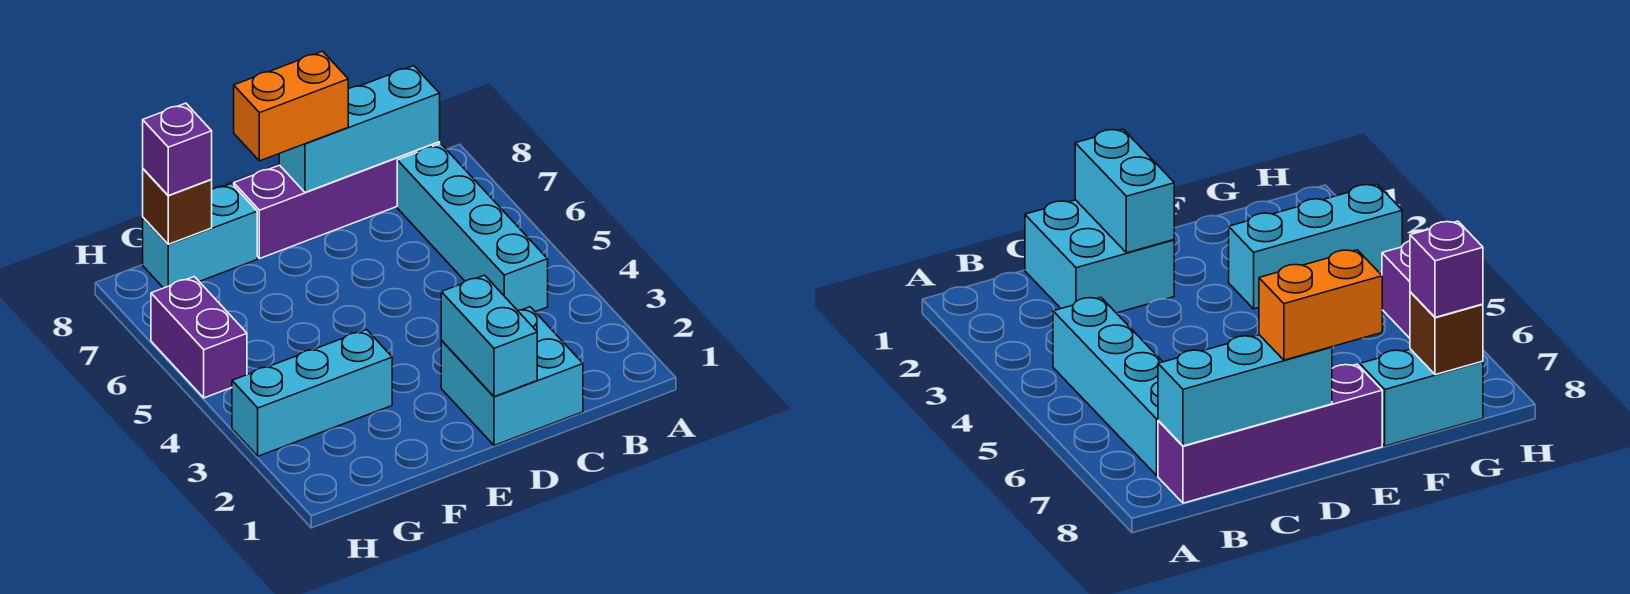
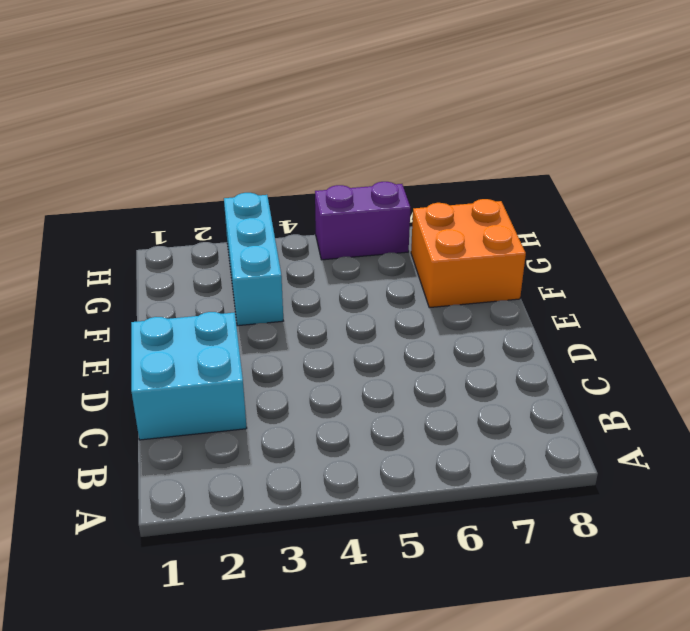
orange brick F7:G8 level 1 -> cyan brick F8:G8 level 1
none -> cyan brick B4:B7 level 1
none -> purple brick B8:E8 level 1

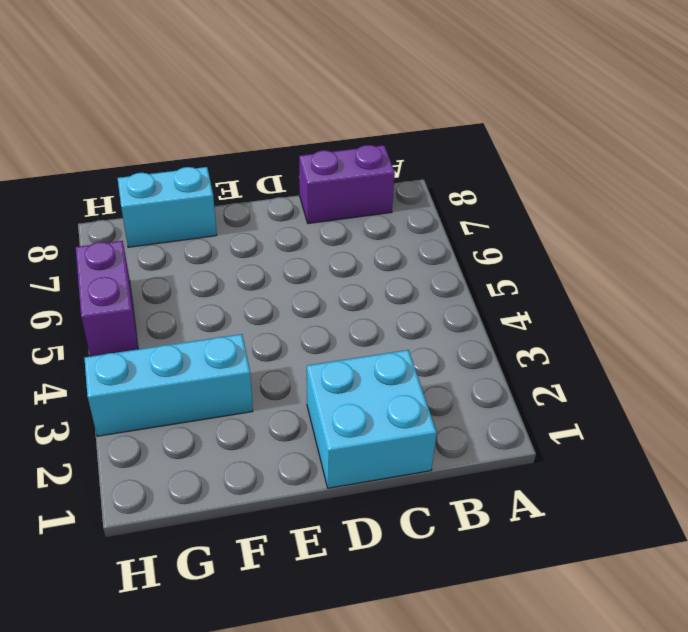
purple brick B8:C8 level 1 -> purple brick B8:E8 level 1
none -> cyan brick B4:B7 level 1
none -> cyan brick B8:D8 level 2

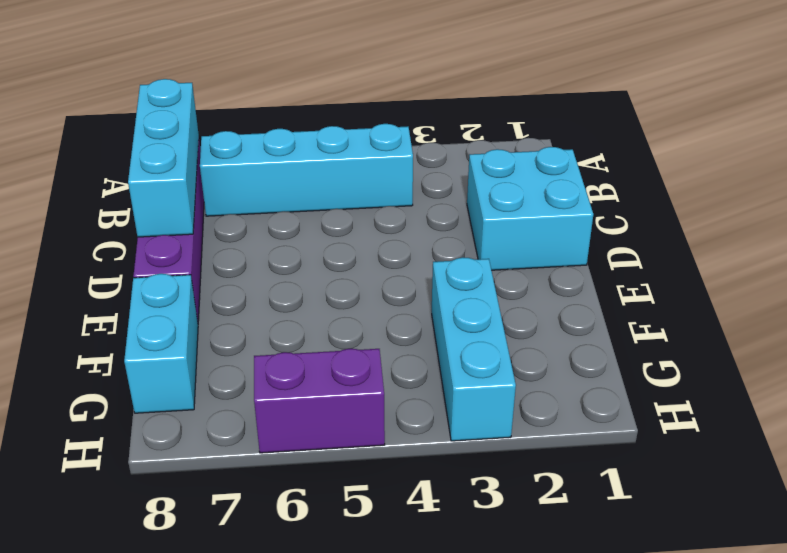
none -> cyan brick D1:D2 level 2
none -> brown brick G8 level 2

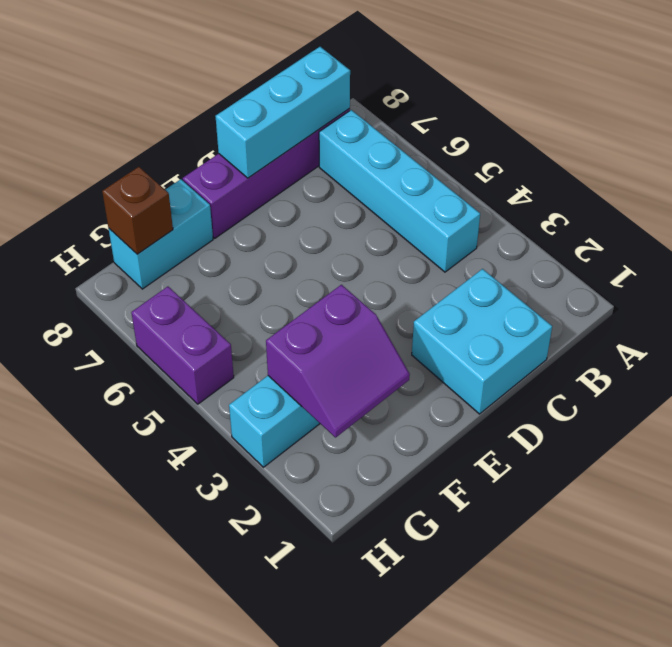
purple slope F2:G3 level 2 top 3 -> none
none -> cyan brick D1:D2 level 2
none -> orange brick D8:E8 level 3

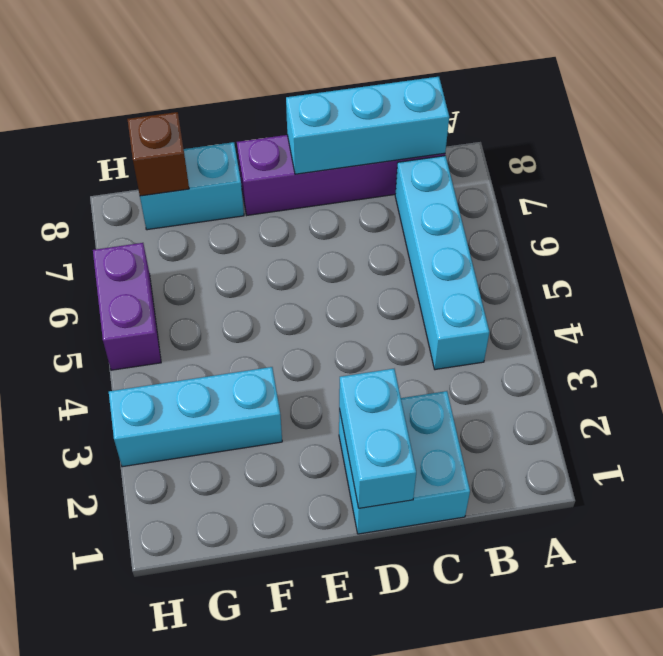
none -> orange brick D8:E8 level 3
none -> purple brick G8 level 3

